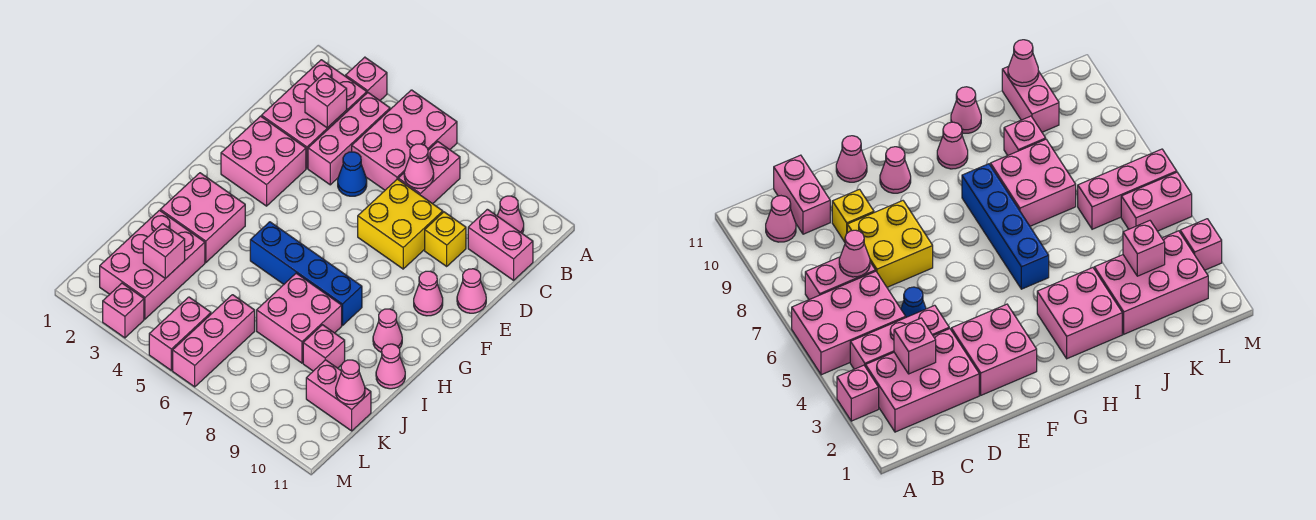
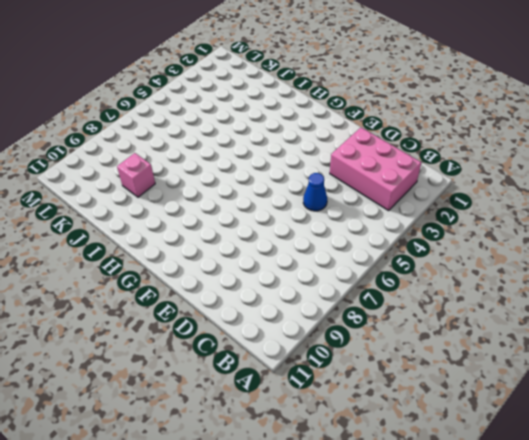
none -> pink brick A3 level 1
none -> pink brick A5:C6 level 1
none -> pink brick B4:D4 level 1

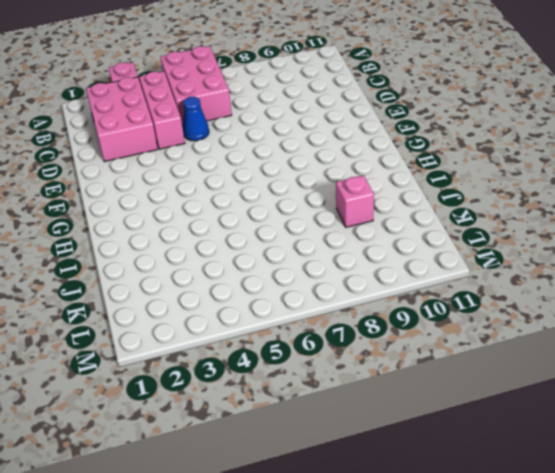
none -> pink brick B7:C7 level 1
none -> pink cone B10 level 1
none -> pink brick C10:C11 level 1

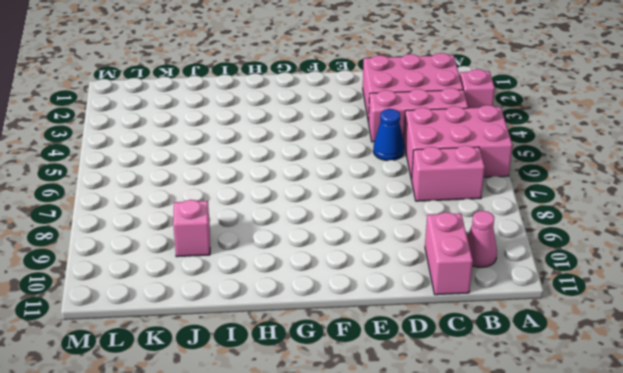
none -> yellow brick D7:E8 level 1
none -> yellow brick D9 level 1
none -> pink brick E2:F3 level 1

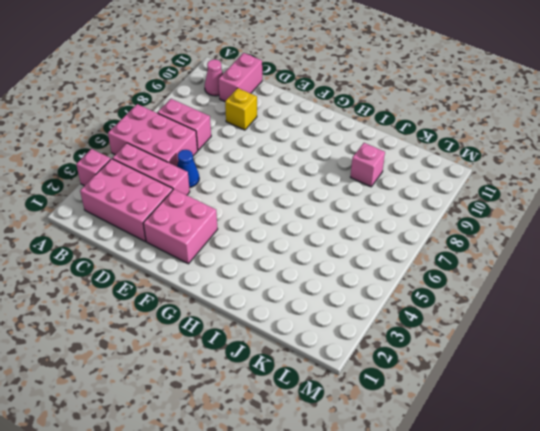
none -> yellow brick D7:E8 level 1
none -> pink cone E11 level 1
none -> pink cone F10 level 1

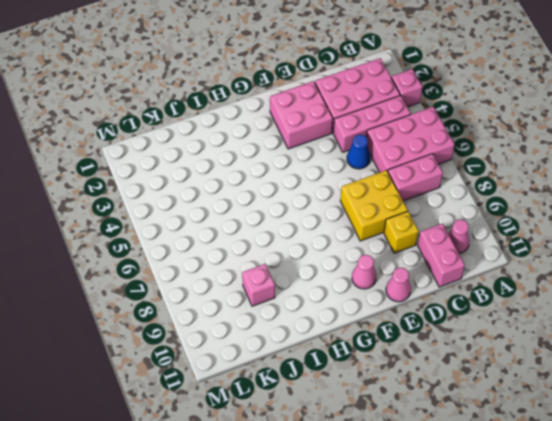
none -> pink brick H2:I3 level 1
none -> blue brick H5:H8 level 1
none -> pink cone H10 level 1

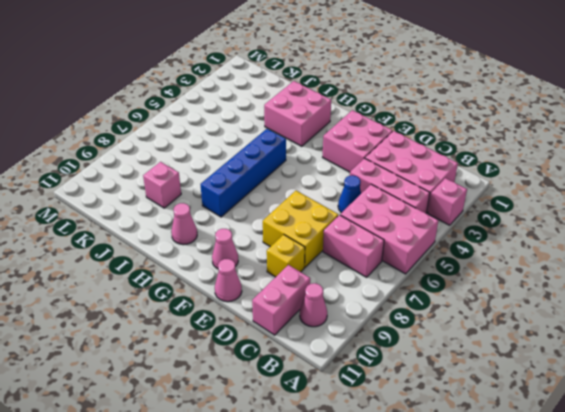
none -> pink brick I7:J8 level 1
none -> pink cone I11 level 1
none -> pink brick J2:L3 level 1

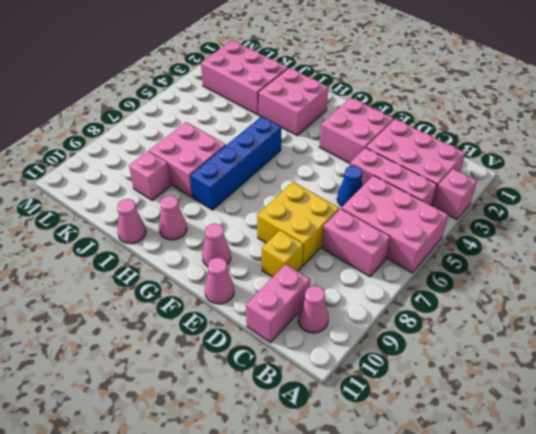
none -> pink brick K6:M6 level 1
none -> pink brick K10:K11 level 1
none -> pink brick L5:M5 level 1

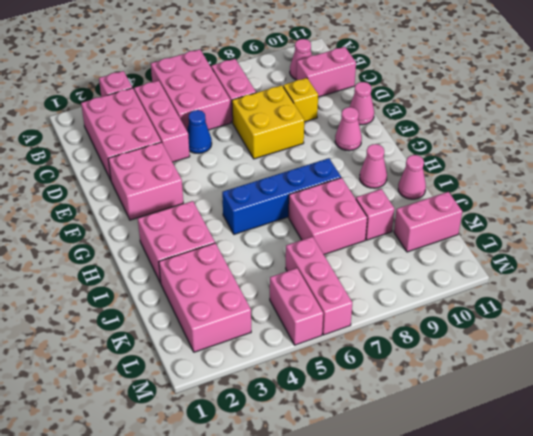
none -> pink brick M3 level 1
none -> pink brick C3 level 2
none -> pink cone C7 level 2

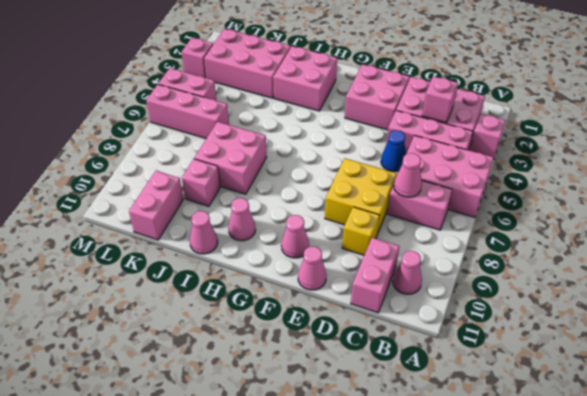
none -> blue brick H5:H8 level 1
none -> pink brick K3 level 2
none -> pink cone K11 level 2

